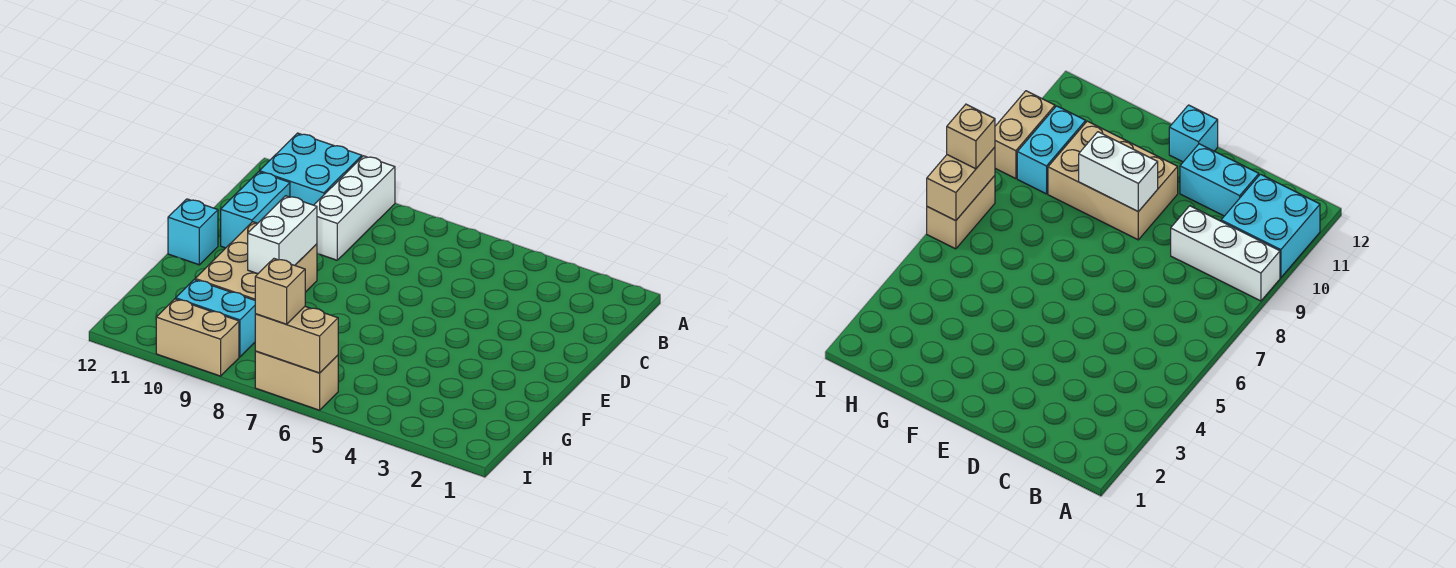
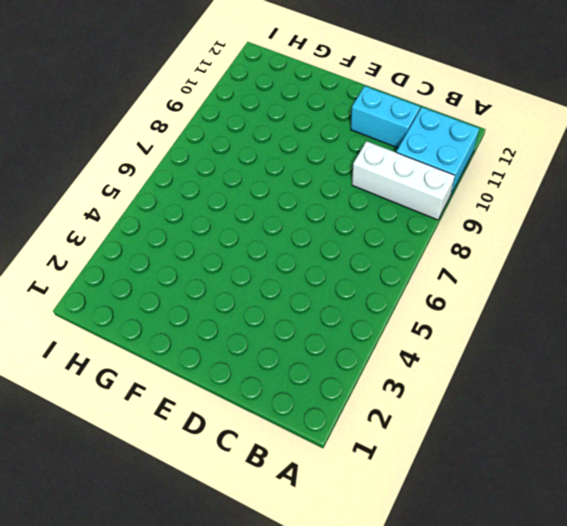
none -> tan brick E9:G10 level 1
none -> cyan brick E12 level 1

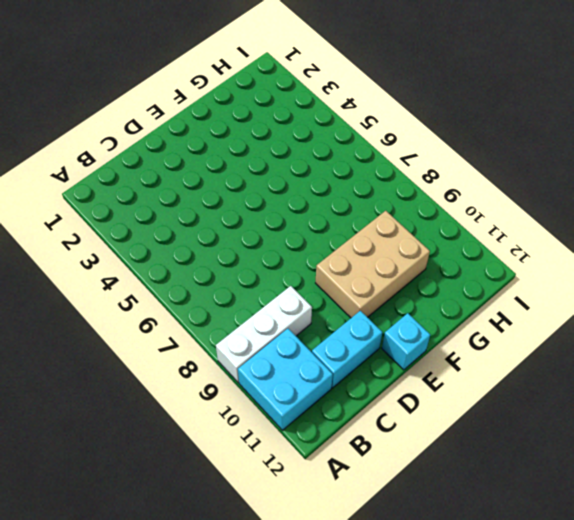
none -> cyan brick H9:H10 level 1
none -> tan brick I6:I7 level 1

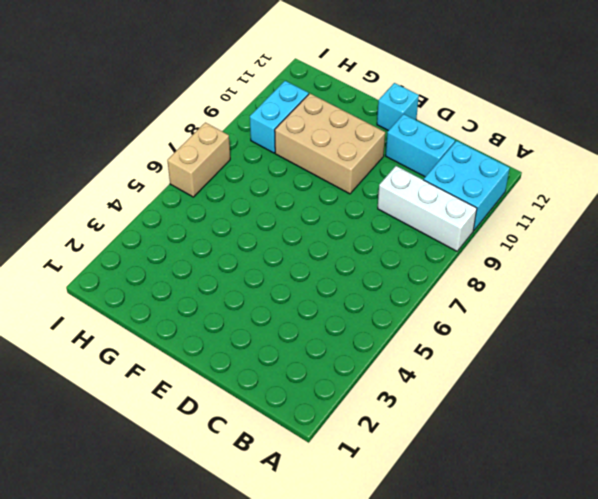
none -> tan brick I9:I10 level 1
none -> white brick E9:F9 level 2

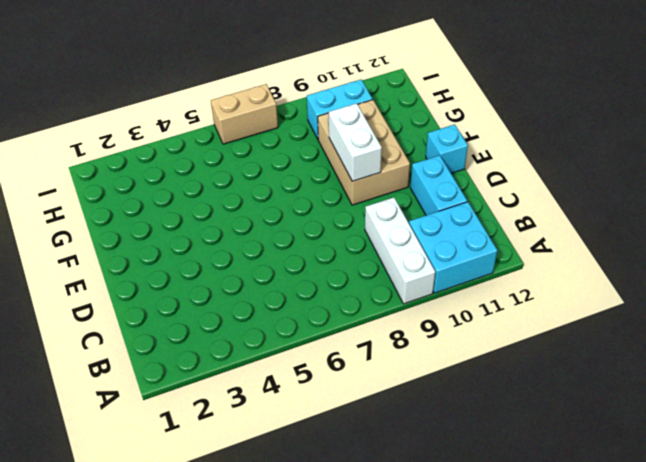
none -> tan brick I9:I10 level 1
none -> tan brick I6:I7 level 2

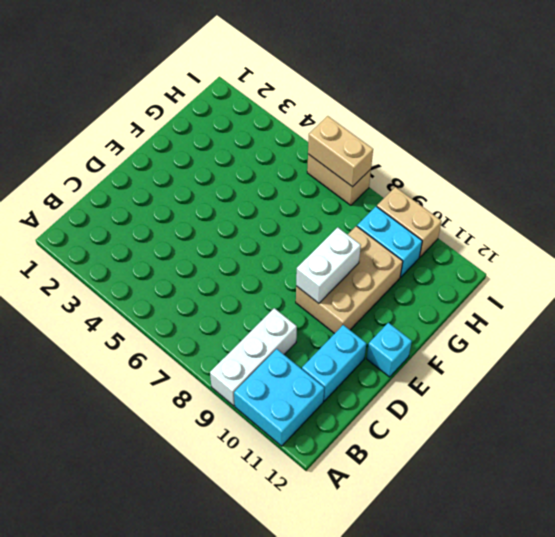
none -> tan brick I7 level 3

